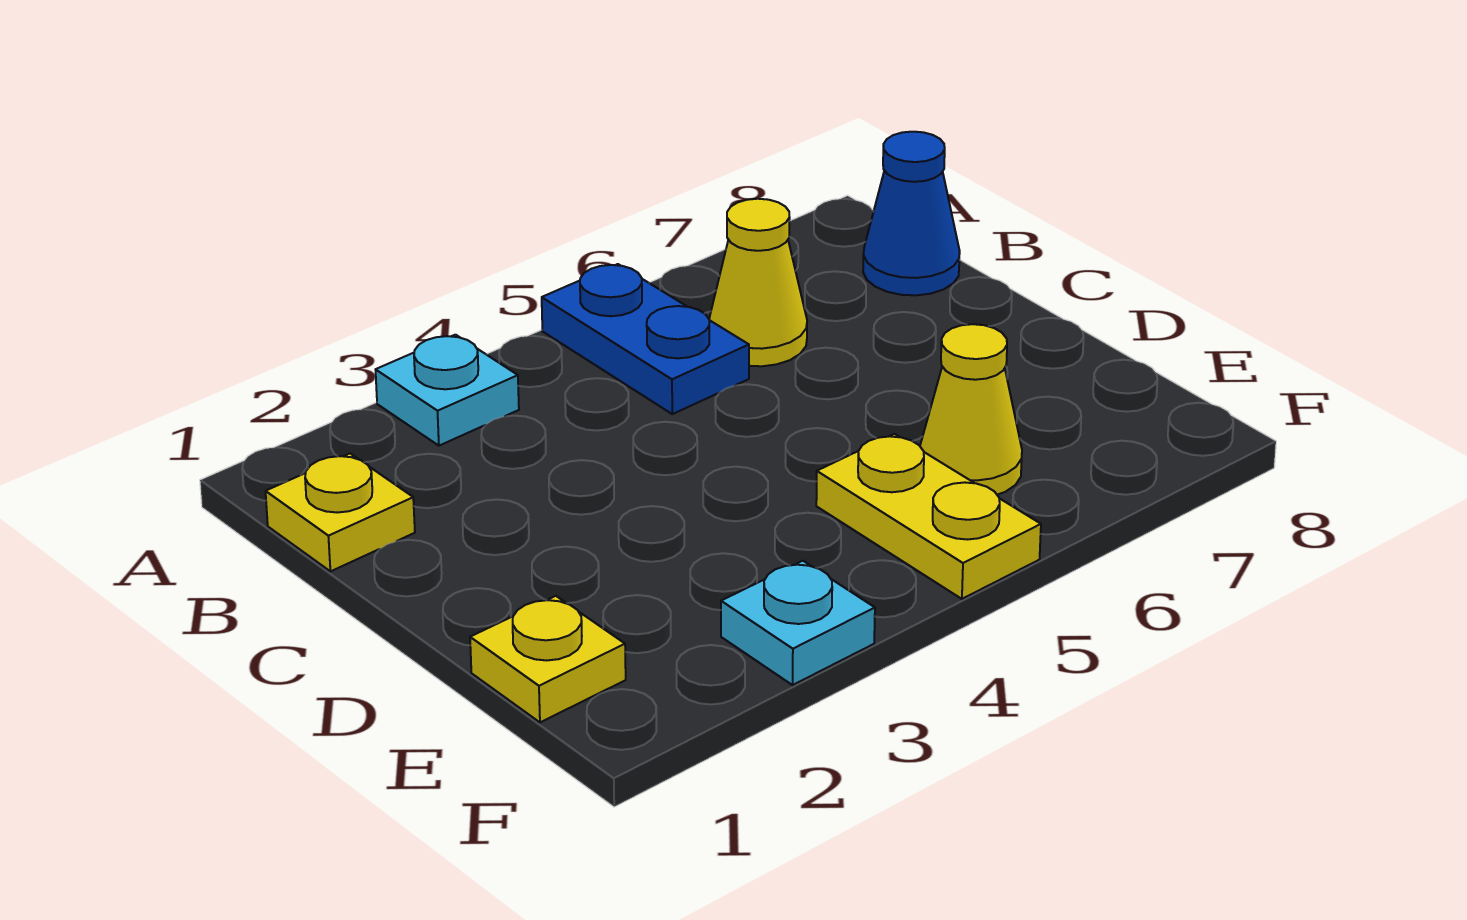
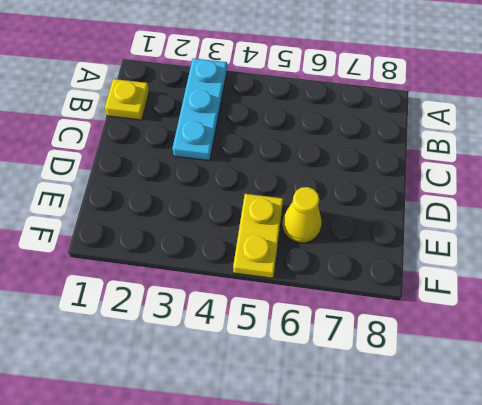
cyan plate A3:C3 level 1 -> cyan plate A3 level 1
none -> blue plate A5:B5 level 1
none -> yellow cone B6 level 1

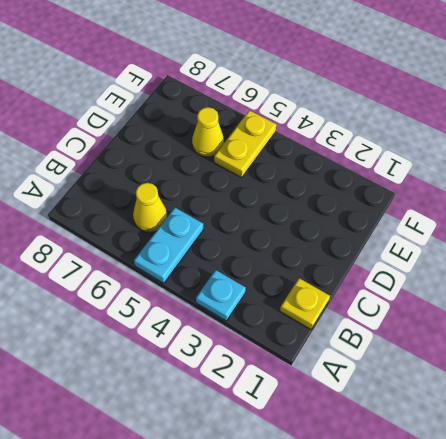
cyan plate A5:B5 level 1 -> blue plate A5:B5 level 1
none -> blue cone B8 level 1
none -> yellow plate E1 level 1

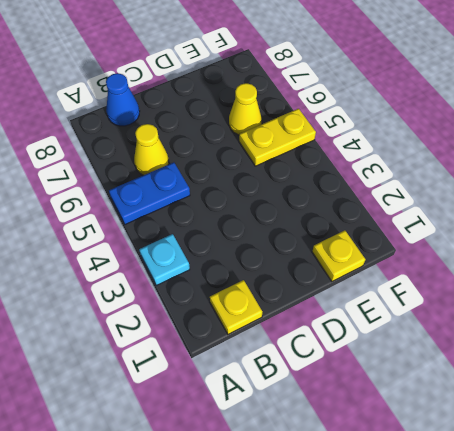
none -> cyan plate F3 level 1

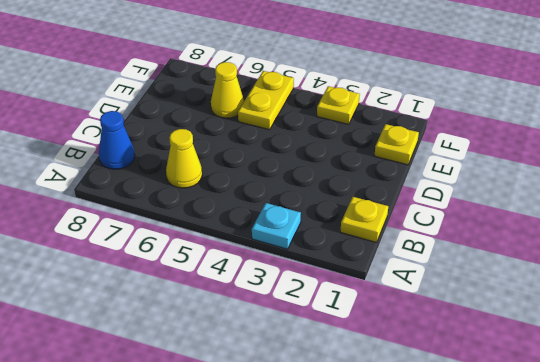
yellow plate F3 level 1 -> cyan plate F3 level 1
none -> blue plate A5:B5 level 1

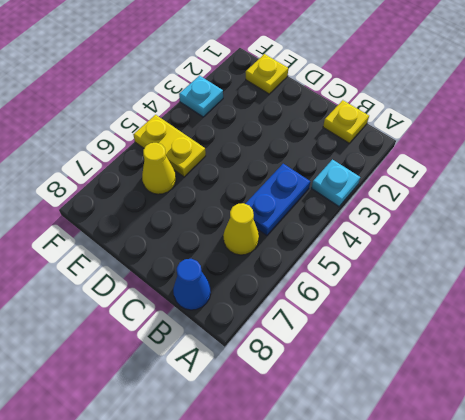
blue plate B4:B5 level 1 -> blue plate A5:B5 level 1

